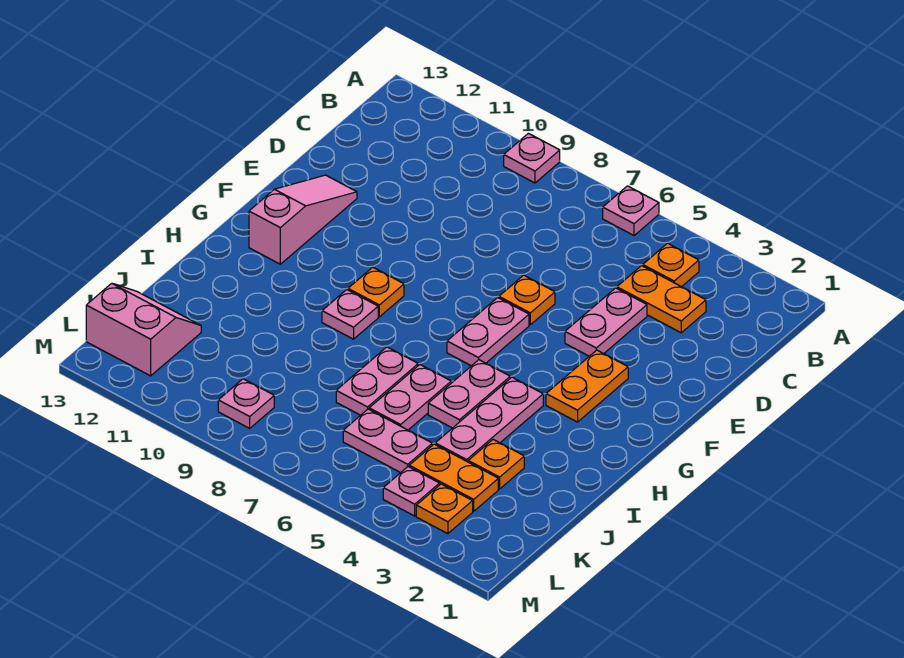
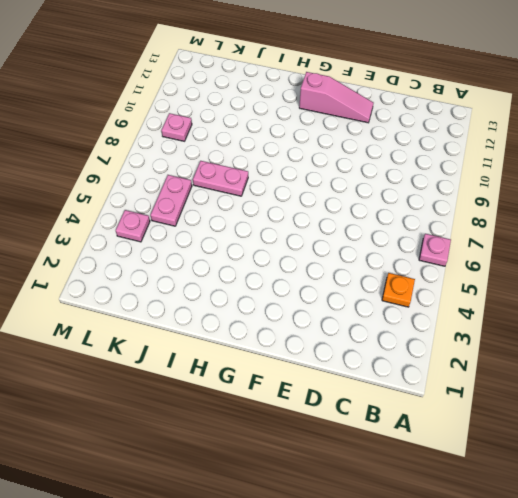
none -> pink plate A9 level 1
none -> orange plate C3:C4 level 1
none -> pink plate D4:E4 level 1

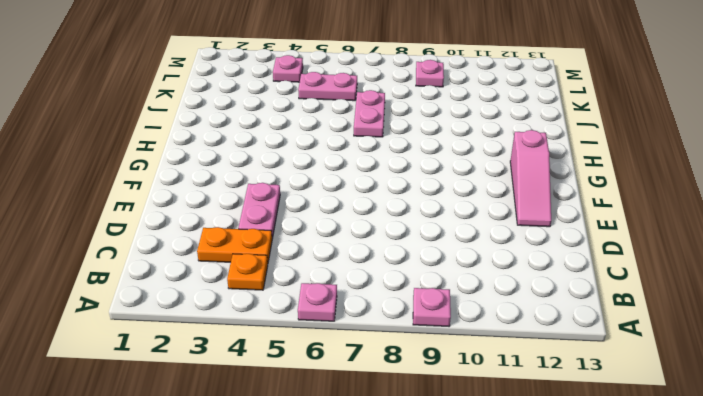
none -> orange plate E6 level 1
none -> orange plate F3:G3 level 1
none -> pink plate F6:G6 level 1

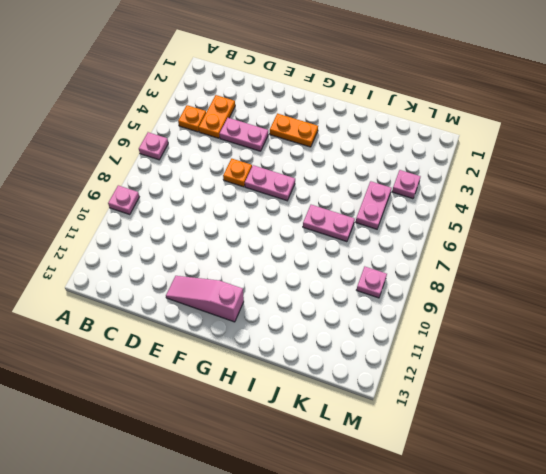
none -> orange plate G9 level 1
none -> pink plate H4:J4 level 1
none -> pink plate H5:I5 level 1

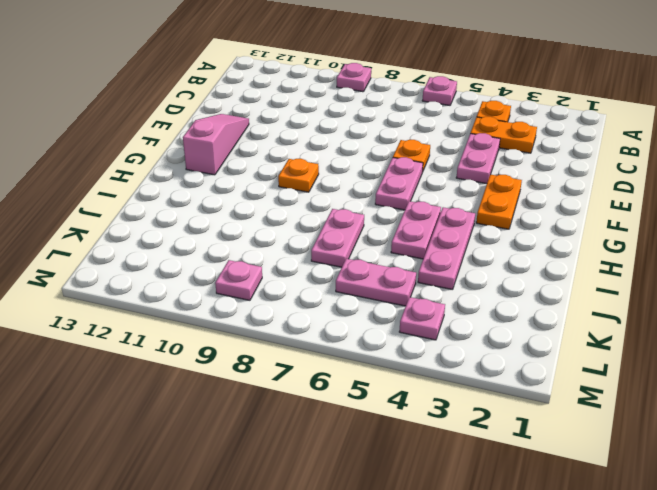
none -> pink plate H9 level 1
none -> pink plate I6:J6 level 1
none -> orange plate J3 level 1

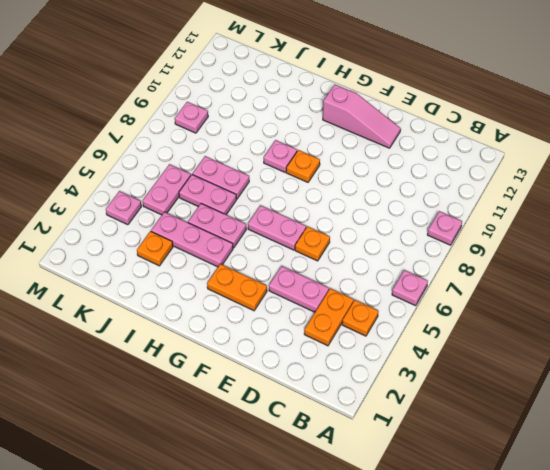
none -> orange plate K3:K4 level 1
none -> pink slope K12:L13 level 1 top L
none -> orange plate L3 level 1

